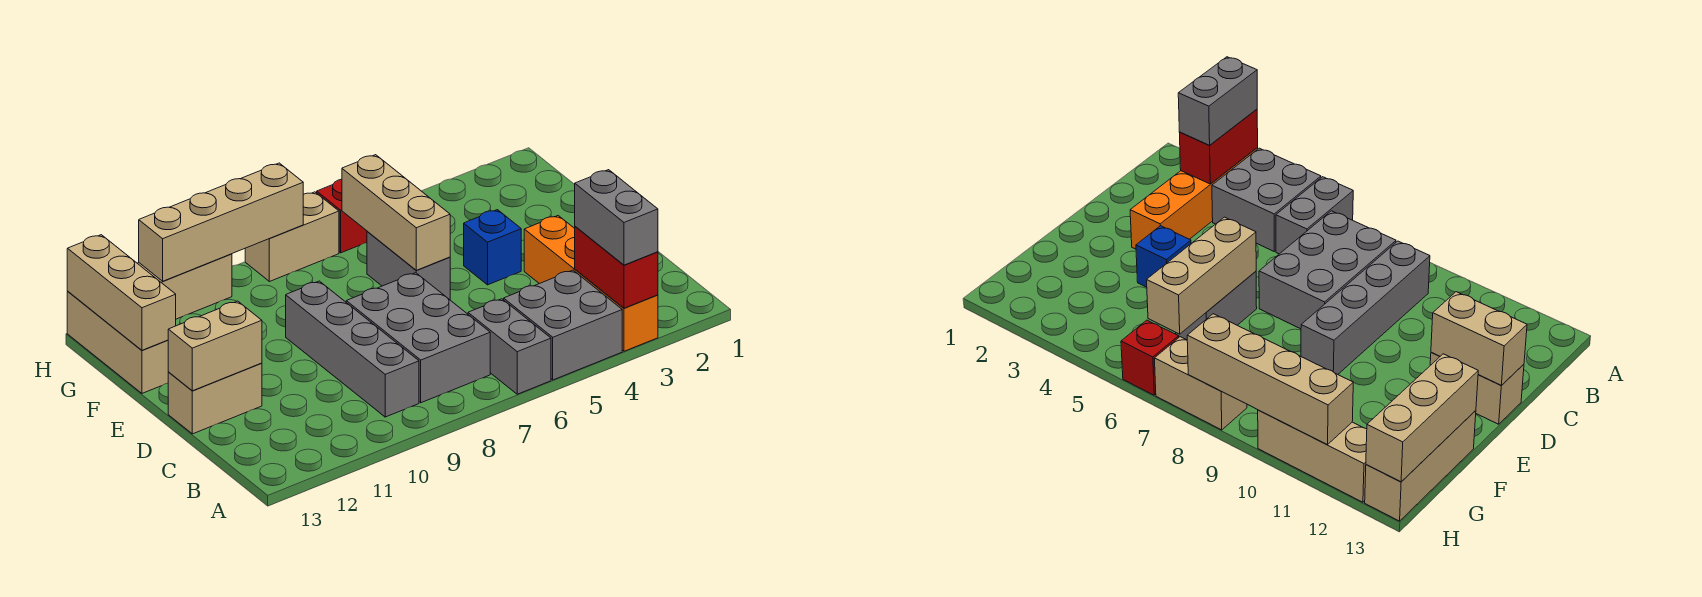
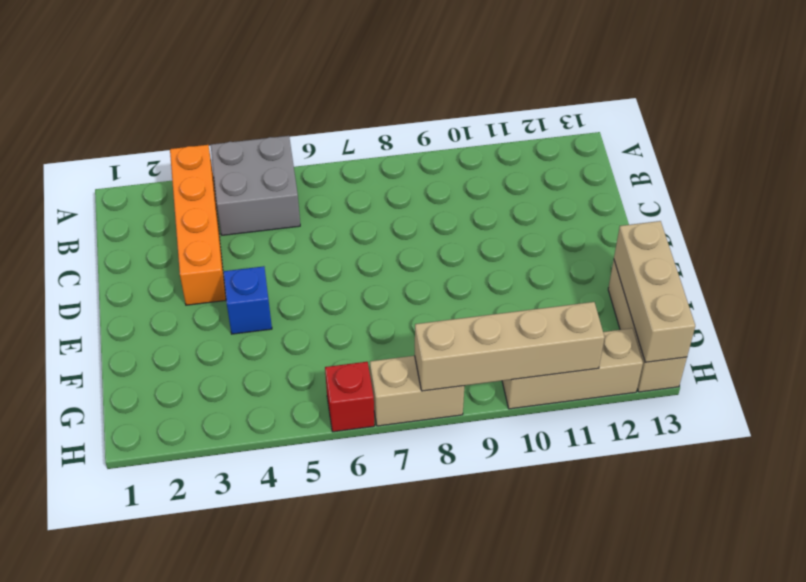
none -> grey brick A6:B6 level 1
none -> grey brick B7:D8 level 1
none -> grey brick B9:E9 level 1

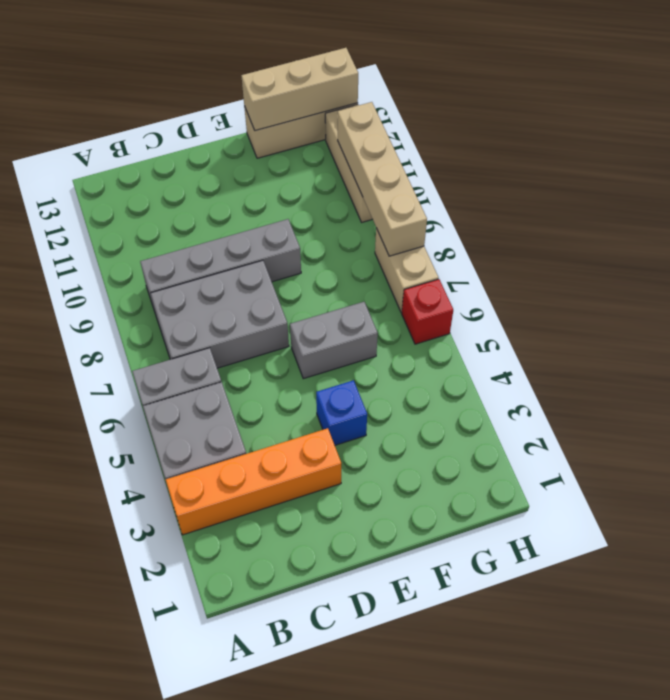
none -> tan brick D12:D13 level 1
none -> red brick A3:B3 level 2
none -> tan brick D12:D13 level 2

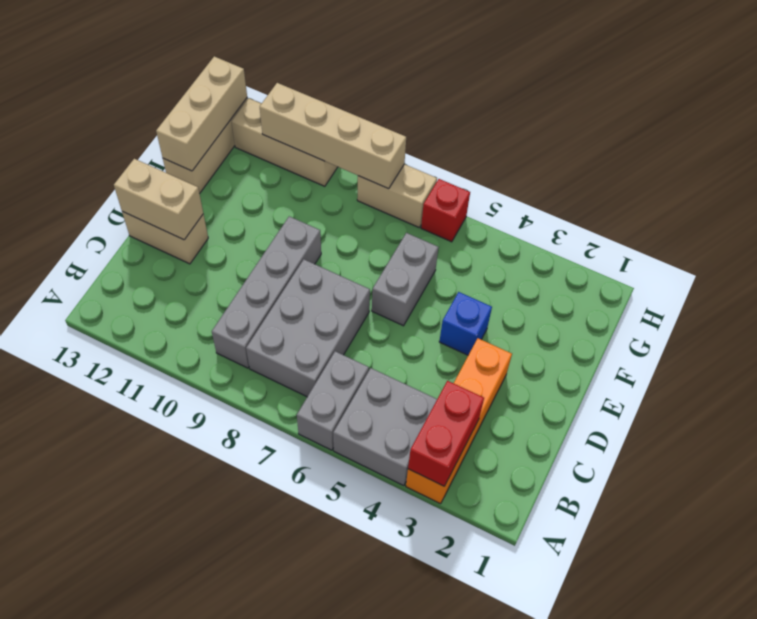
none -> tan brick E6:G6 level 2
none -> grey brick A3:B3 level 3

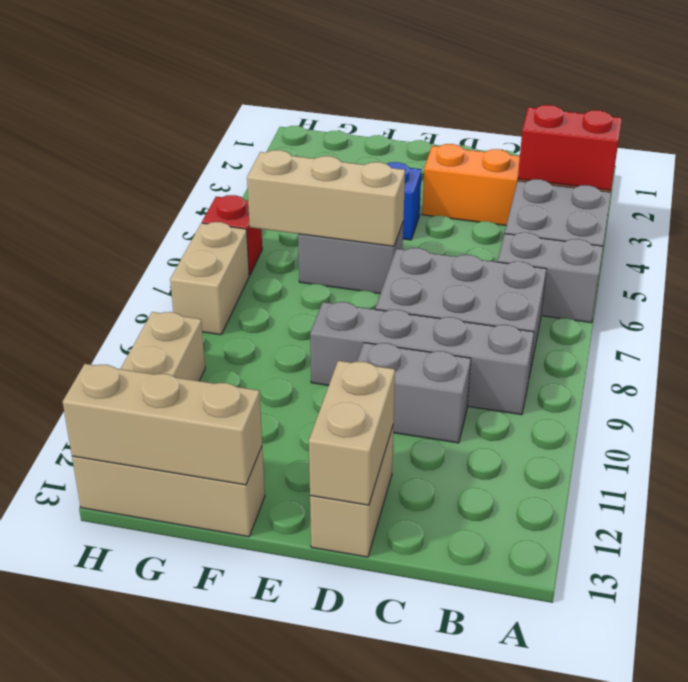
grey brick C10:D10 level 1 -> grey brick A3:B3 level 3
none -> tan brick H8:H11 level 2

